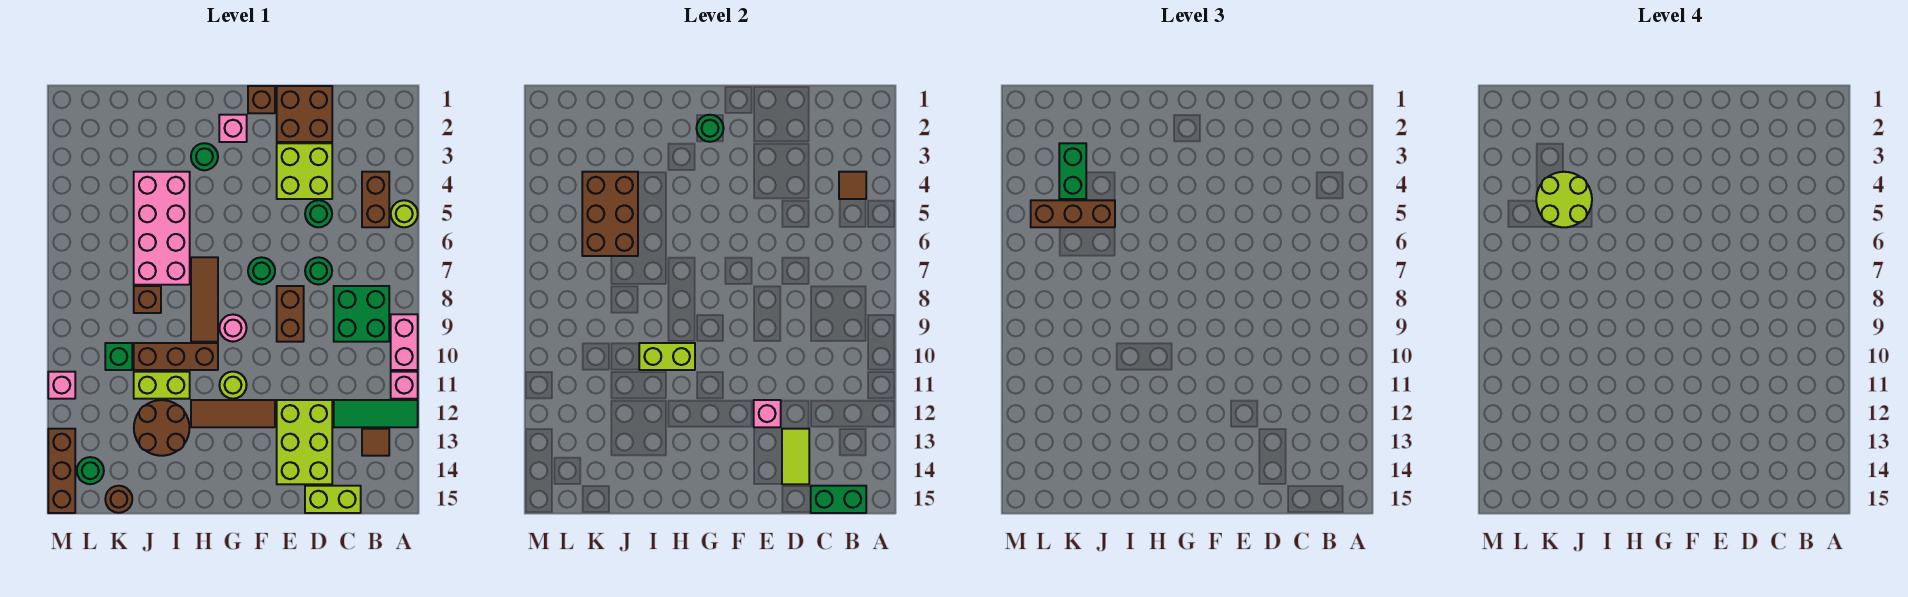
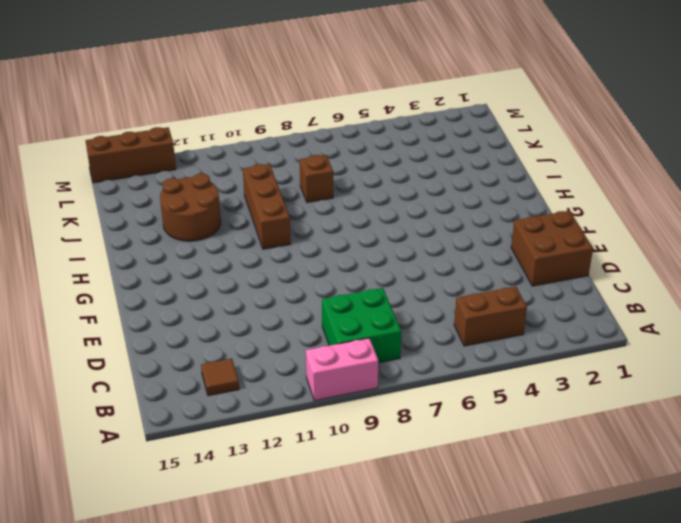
none -> lime round brick A5 level 1
none -> pink brick A11 level 1
none -> green tile A12:C12 level 1
none -> lime brick C15:D15 level 1

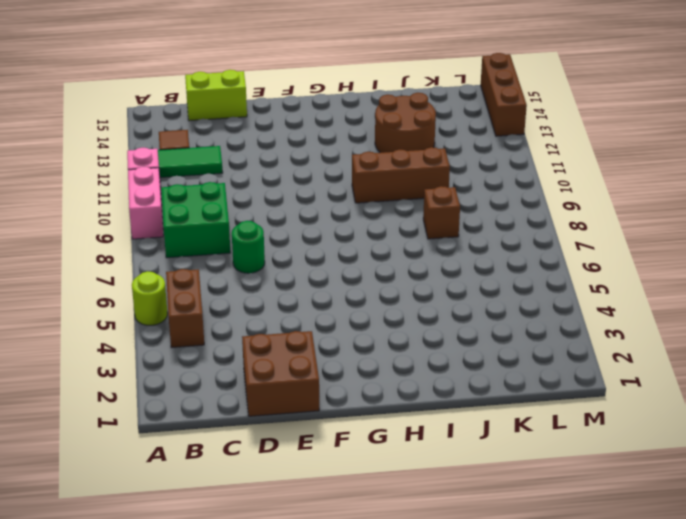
none -> lime brick D3:E4 level 1
none -> green round brick D5 level 1
none -> lime brick D12:E14 level 1
none -> brown brick E8:E9 level 1

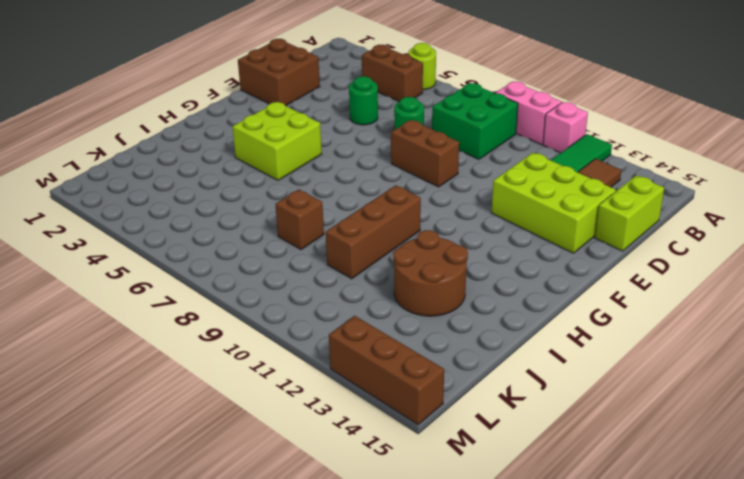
lime brick G4:H5 level 1 -> lime brick D3:E4 level 1
none -> brown brick F1 level 1
none -> green round brick F7 level 1
none -> brown tile F12:H12 level 1
none -> pink brick G2 level 1

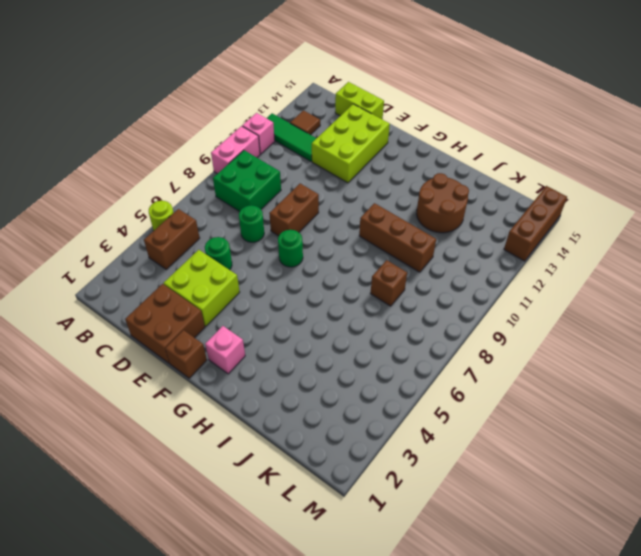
none -> brown tile F12:H12 level 1
none -> pink round brick G9 level 1
none -> lime round brick G11 level 1
none -> green round brick H3 level 1

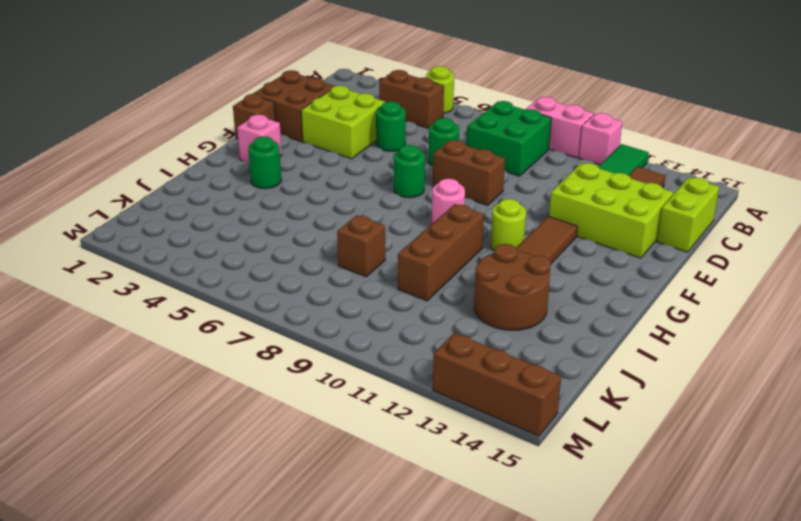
none -> brown tile H7:H9 level 1
none -> pink brick I4:J7 level 1
none -> lime brick I11:J11 level 1
none -> green brick K10 level 1

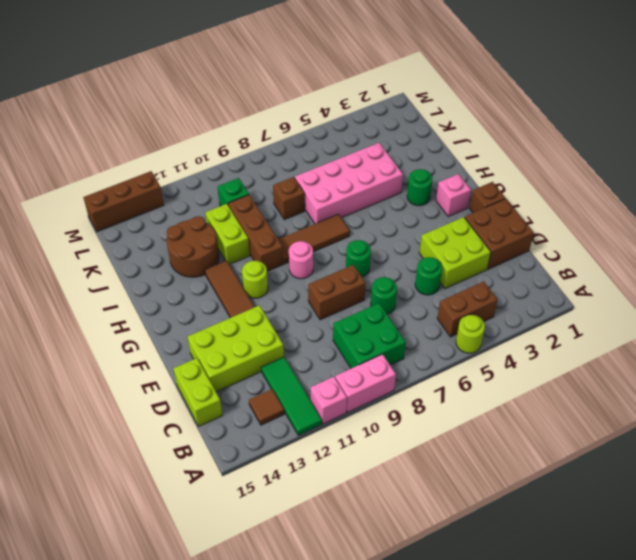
none -> brown round brick K15 level 1
none -> green round brick L14 level 1
none -> pink brick M11 level 1
none -> brown tile B4 level 2

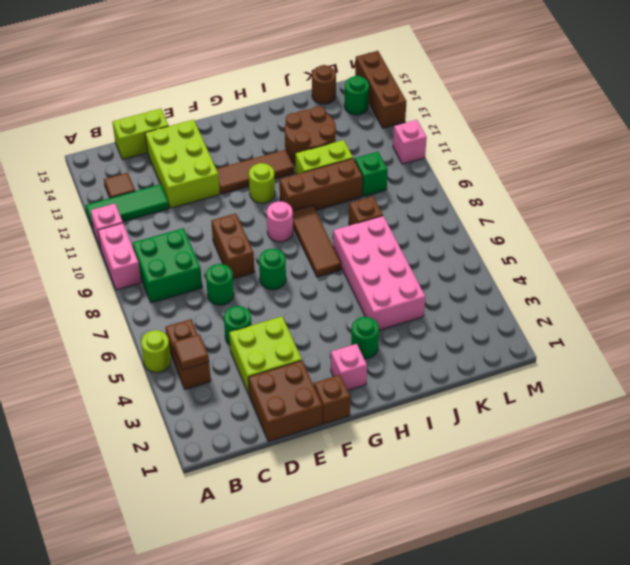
none -> green brick B15:C15 level 2
none -> lime tile D13:D14 level 2
none -> pink brick E12 level 2
none -> green round brick G2 level 2

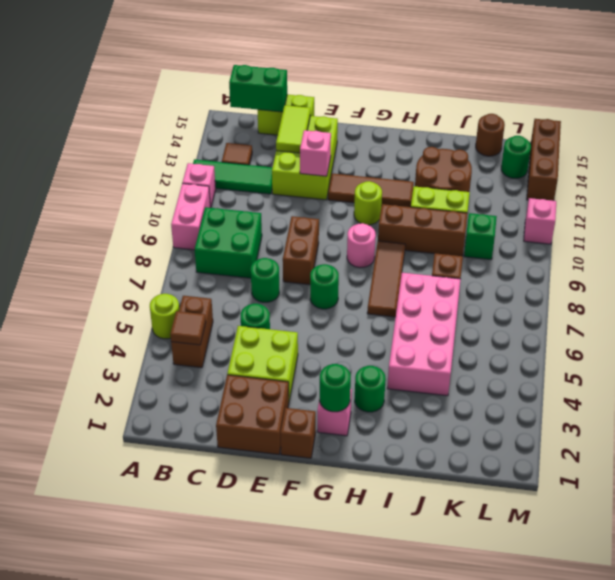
none -> lime brick H10:I10 level 2
none -> brown brick J4:K6 level 2
none -> brown brick J5:L5 level 3
none -> green brick K3:K4 level 3

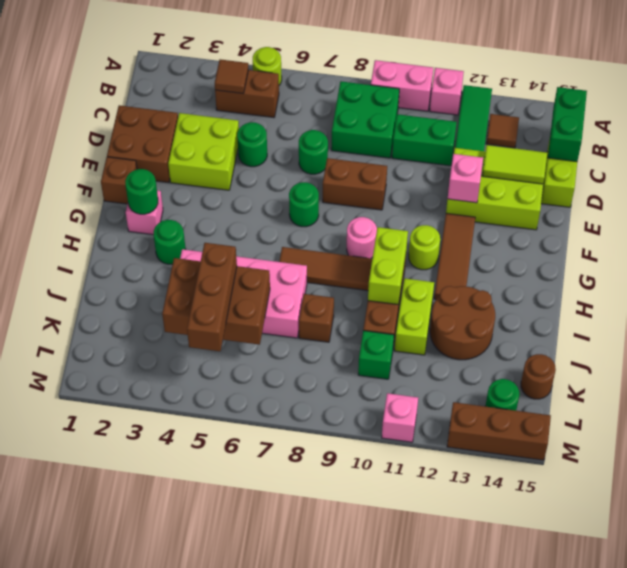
green brick C10:C11 level 1 -> green brick K3:K4 level 3
none -> lime round brick J4:K5 level 4

